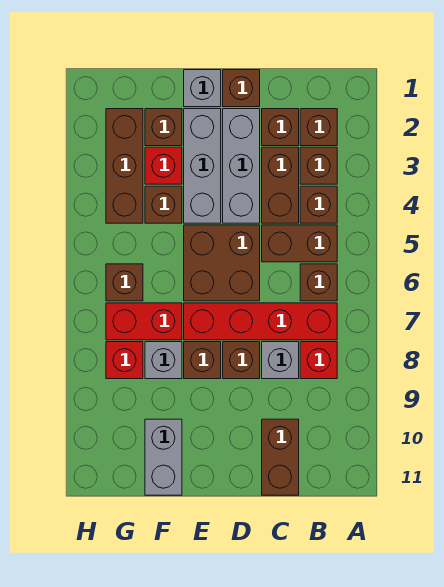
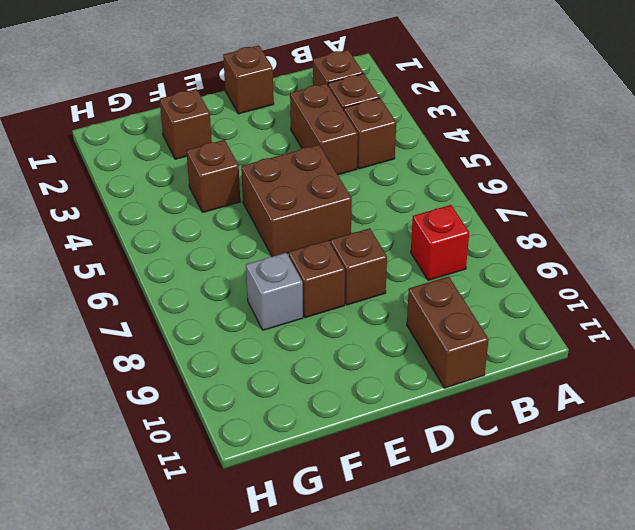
none -> brown brick B5:C5 level 1
none -> brown brick B6 level 1
none -> red brick B7:E7 level 1

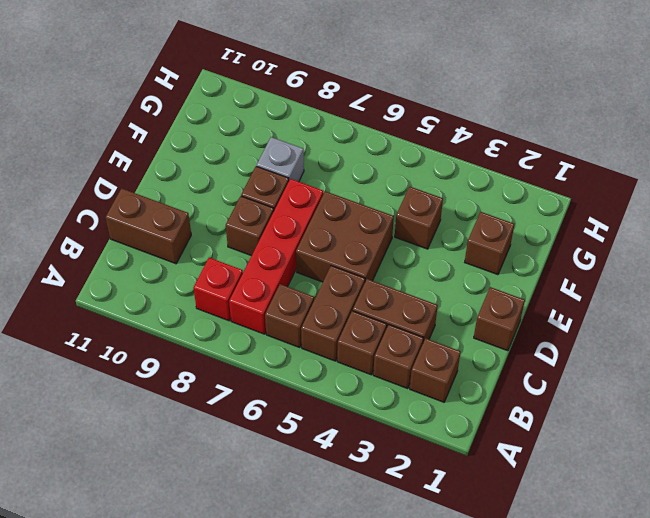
none -> brown brick C2 level 1
none -> grey brick C8 level 1
none -> grey brick D2:D4 level 1

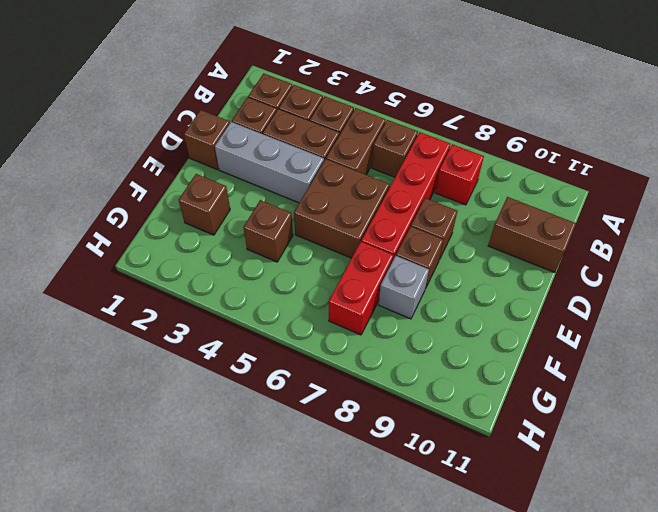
none -> grey brick C8 level 1
none -> grey brick E1 level 1
none -> grey brick E2:E4 level 1

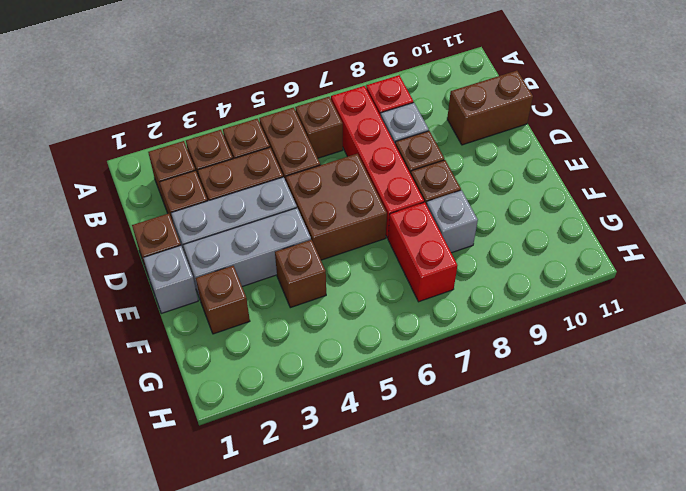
none -> red brick F3 level 1
none -> grey brick F10:F11 level 1
none -> brown brick G2:G4 level 1

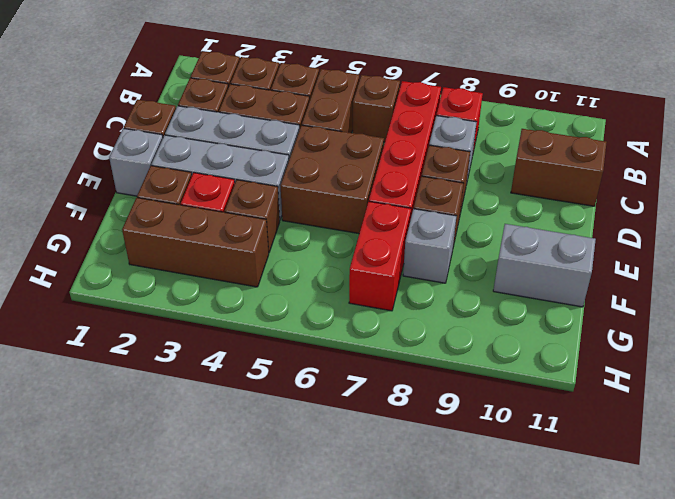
none -> brown brick G6 level 1
none -> red brick G8 level 1

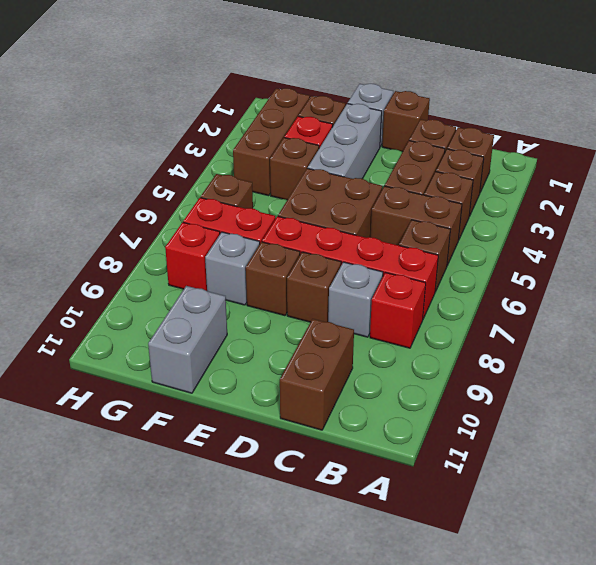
none -> grey brick D2:D4 level 1

